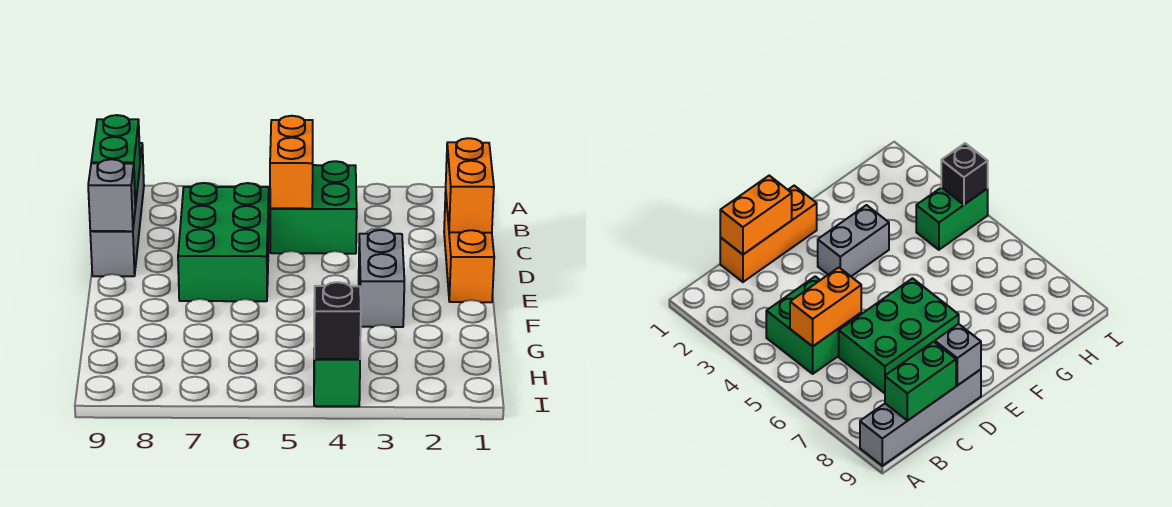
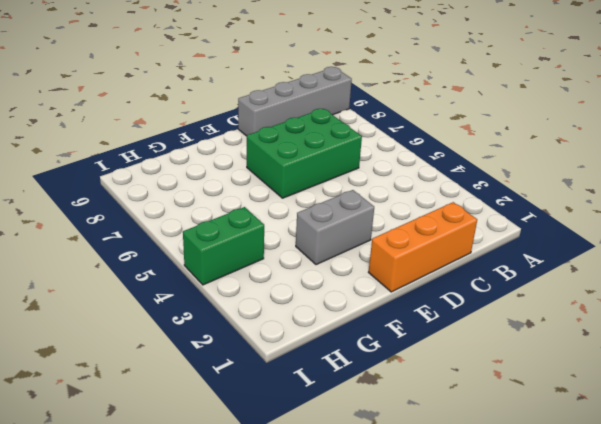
none -> green brick B4:C5 level 1
none -> orange brick B5:C5 level 2

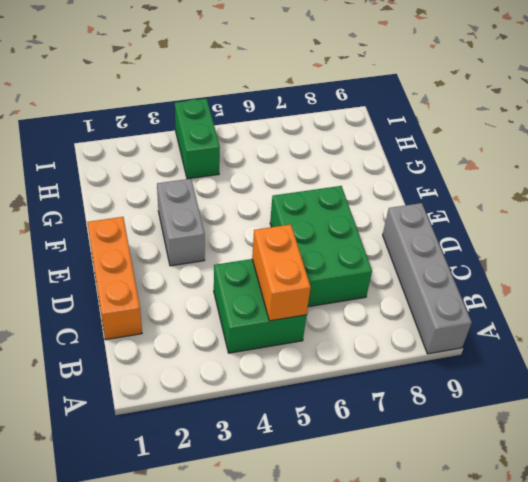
none -> green brick B9:C9 level 2
none -> orange brick C1:D1 level 2

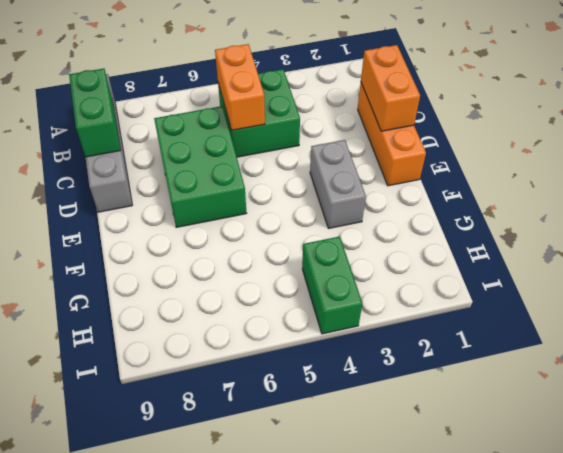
none -> grey brick D9 level 2
none -> black brick I4 level 2

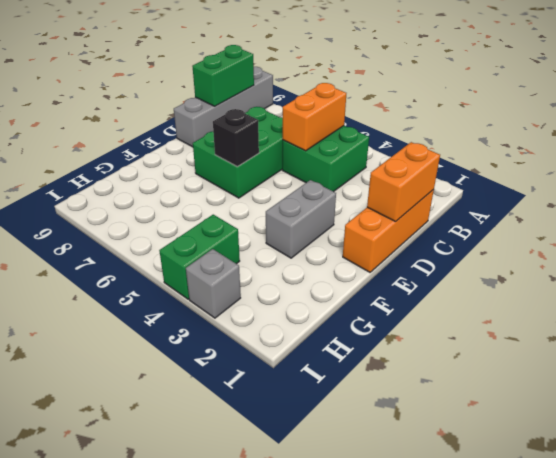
black brick E6 level 2 -> black brick I4 level 2
grey brick I3 level 1 -> grey brick D9 level 2

